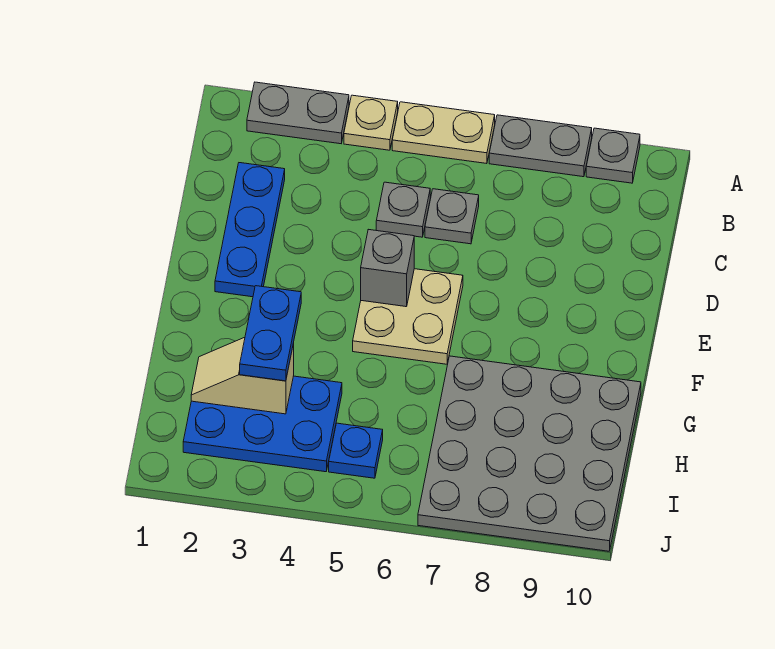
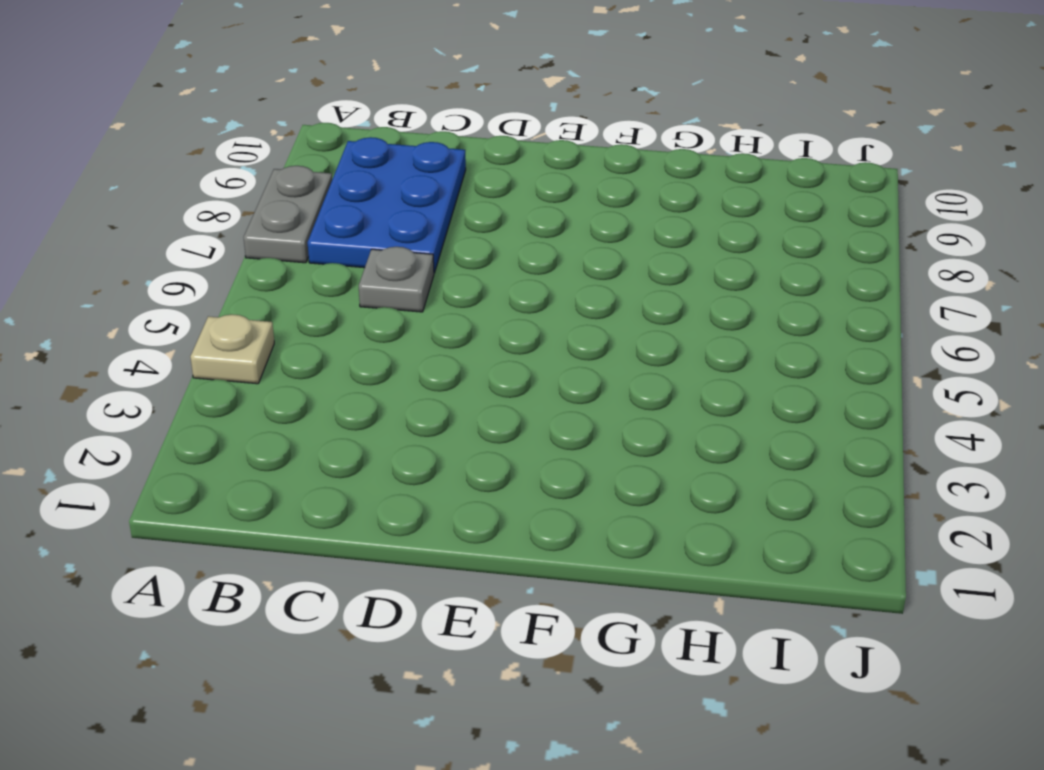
blue plate B7:C9 level 1 -> blue plate H2:I4 level 1
none -> grey plate A2:A3 level 1
none -> tan plate A5:A6 level 1
none -> grey plate A9 level 1

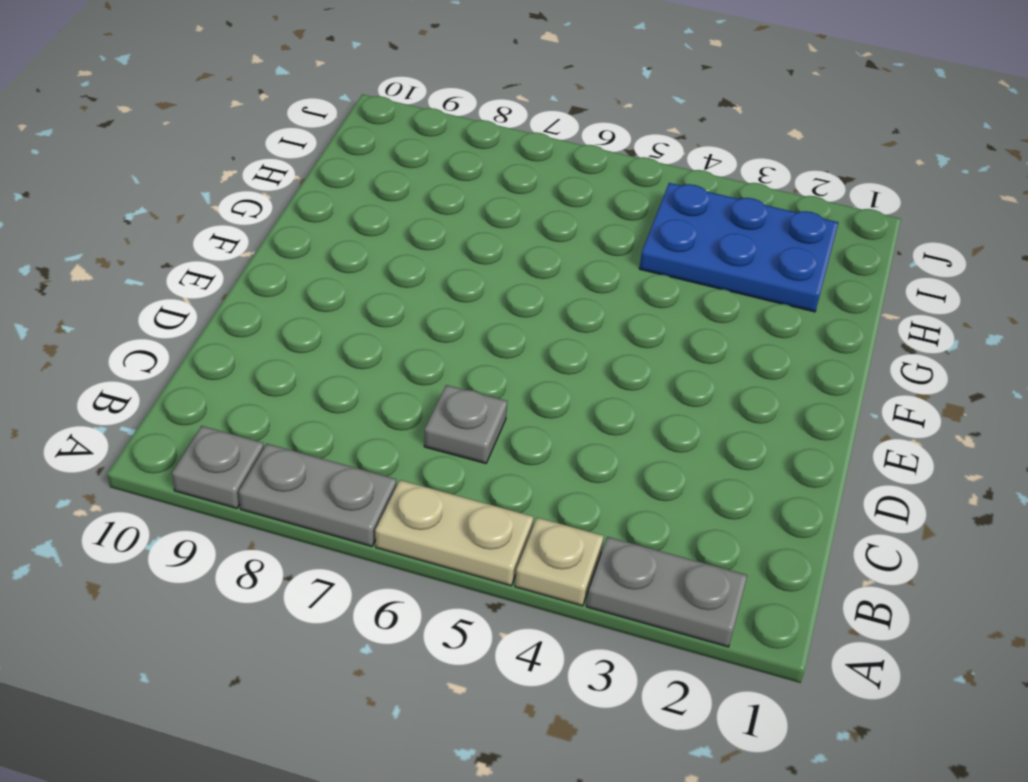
none -> blue plate C2:E2 level 1
none -> grey plate C5 level 1
none -> tan plate E5:F6 level 1

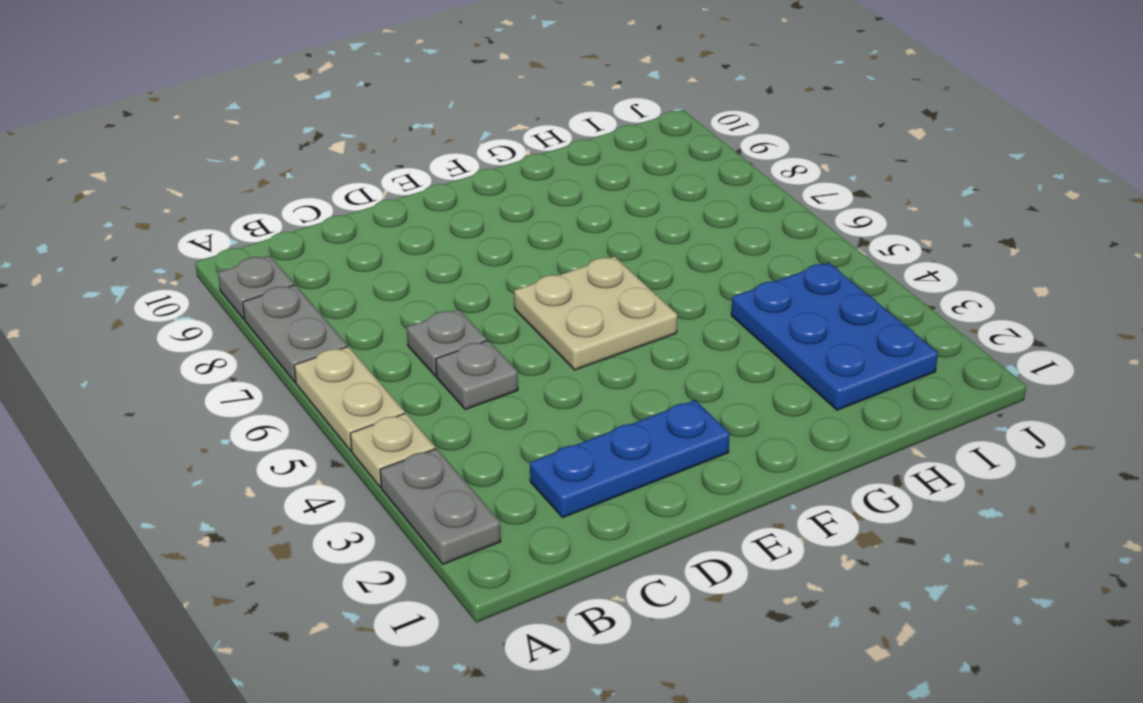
none -> grey plate G7:J10 level 1
none -> blue plate I5 level 1
none -> grey brick E5 level 2

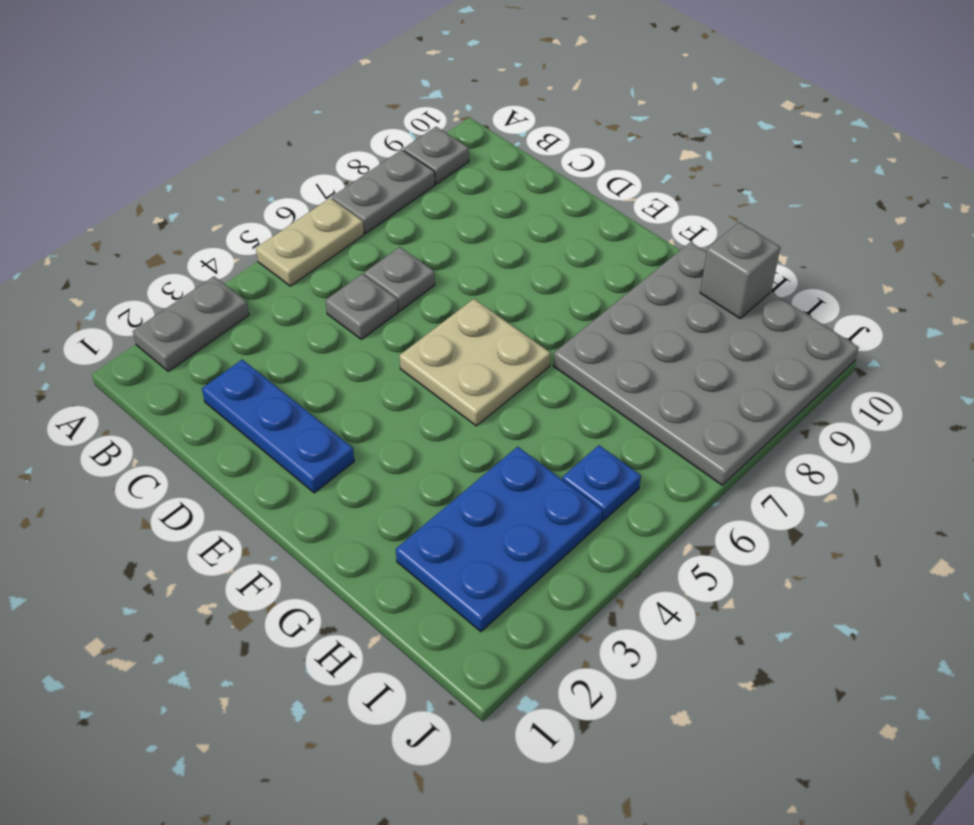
grey brick H10 level 2 -> grey brick E5 level 2
none -> tan plate A4 level 1
none -> tan slope H2:H3 level 2 top 3
none -> blue plate G3:H3 level 3

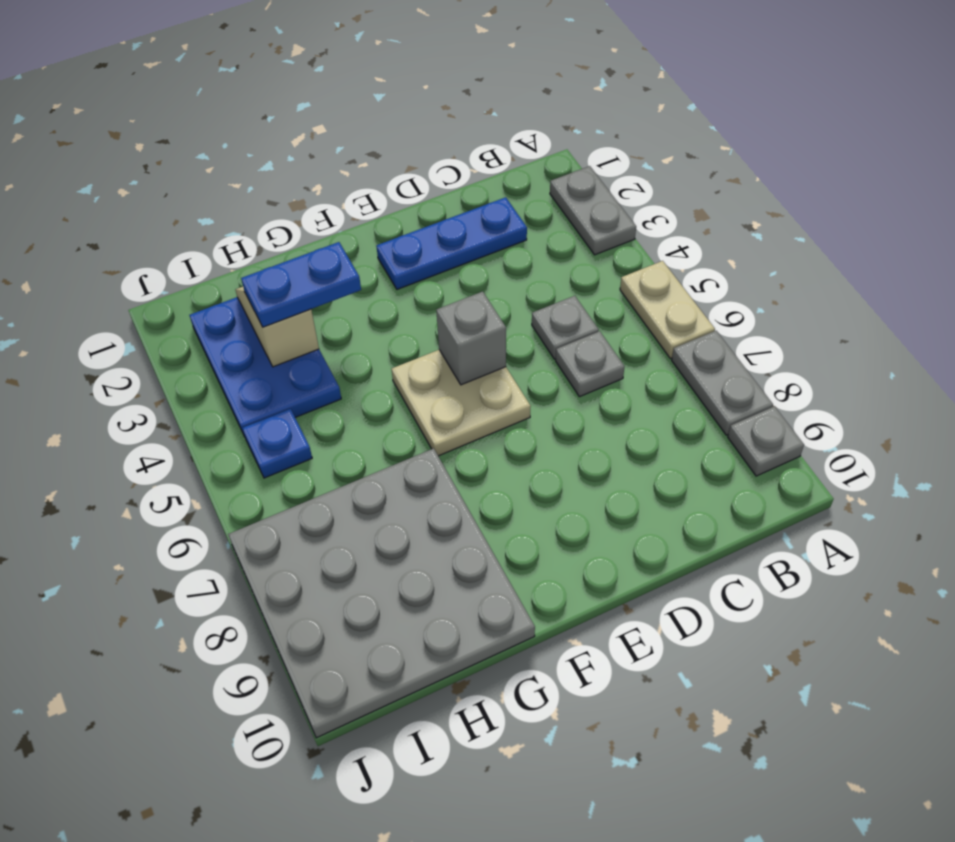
none -> tan plate A4 level 1

